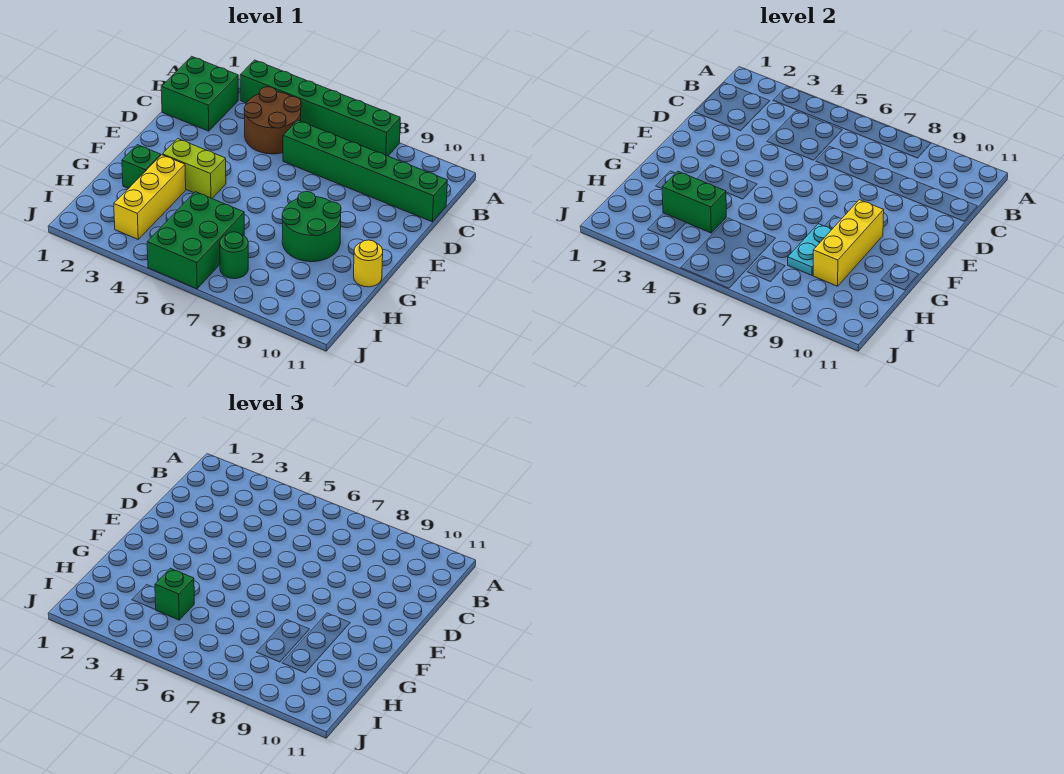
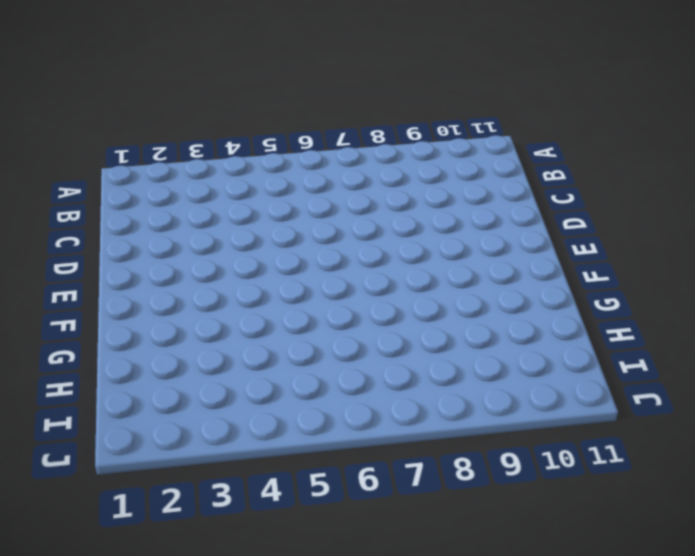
none -> green brick A3:A8 level 1
none -> green brick B1:C2 level 1
none -> brown round brick B4:C5 level 1

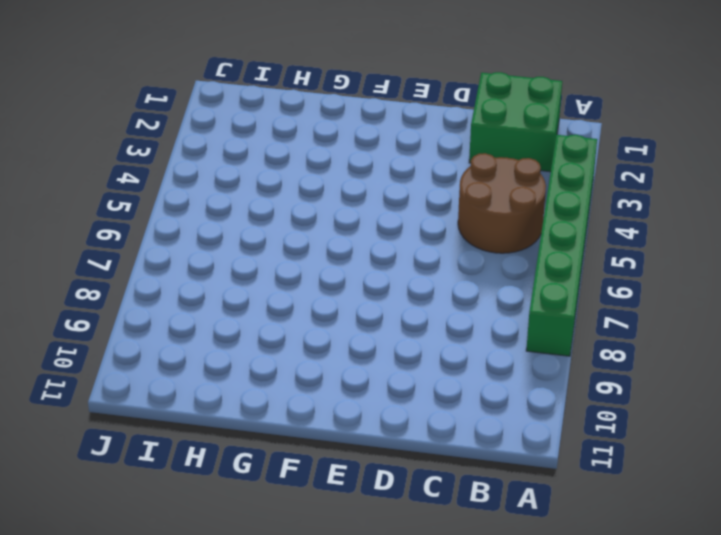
none -> green brick C6:C11 level 1
none -> lime brick F3:F4 level 1
none -> green round brick F8:G9 level 1

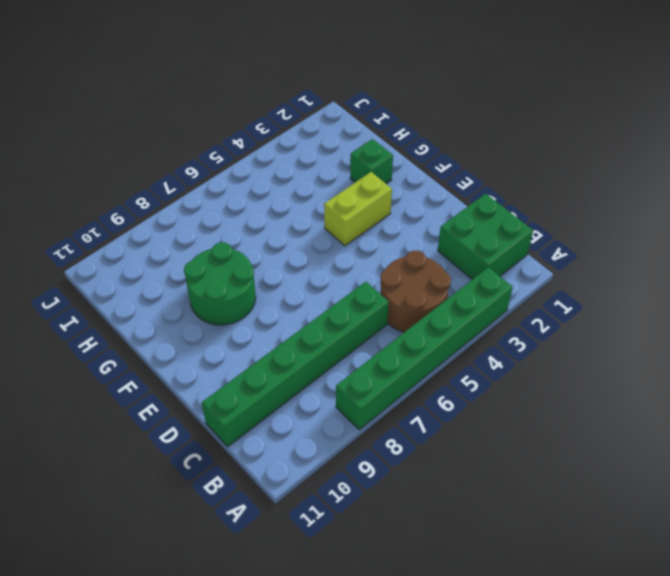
none -> yellow brick G3:I3 level 1
none -> yellow round brick G11 level 1
none -> green brick H5:J6 level 1

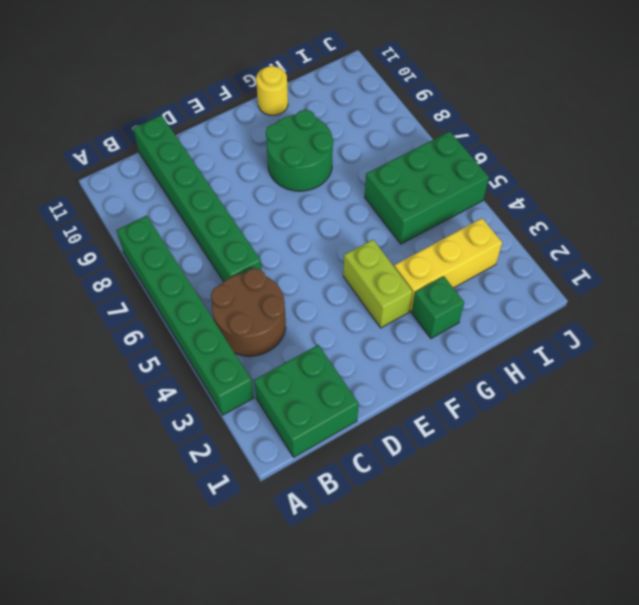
none -> green round brick I7 level 1
none -> yellow brick F9:H9 level 2
none -> cyan plate G8:H8 level 2

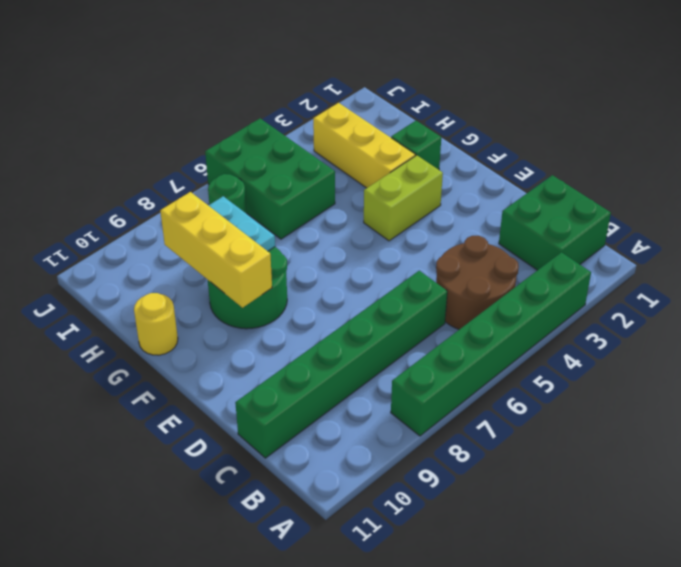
none -> green brick H3:H4 level 2
none -> green brick H4 level 3

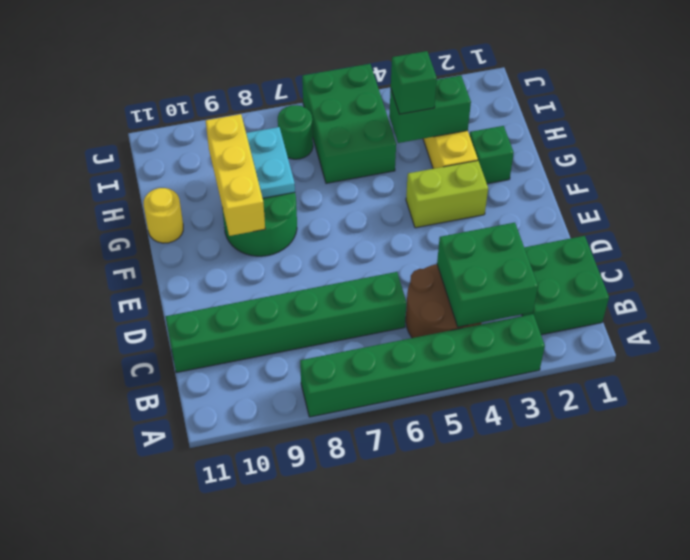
green brick B3:C4 level 2 -> none

